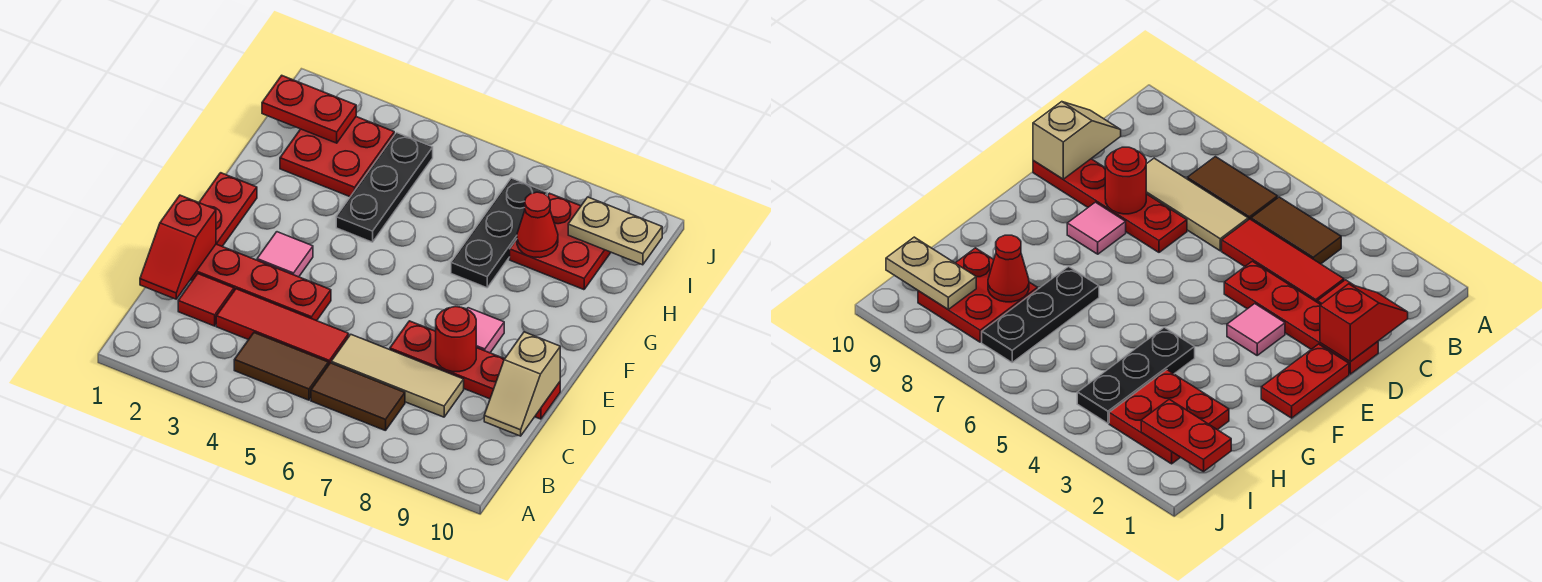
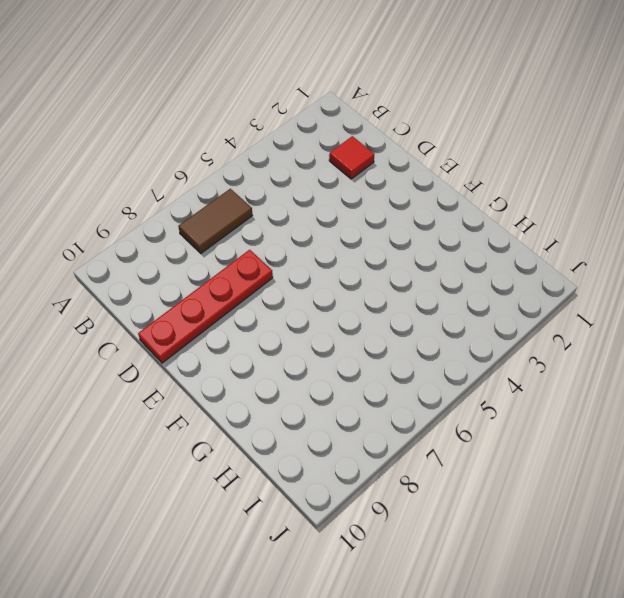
none -> brown tile B4:B5 level 1
none -> red tile C3:C5 level 1
none -> tan tile C6:C8 level 1

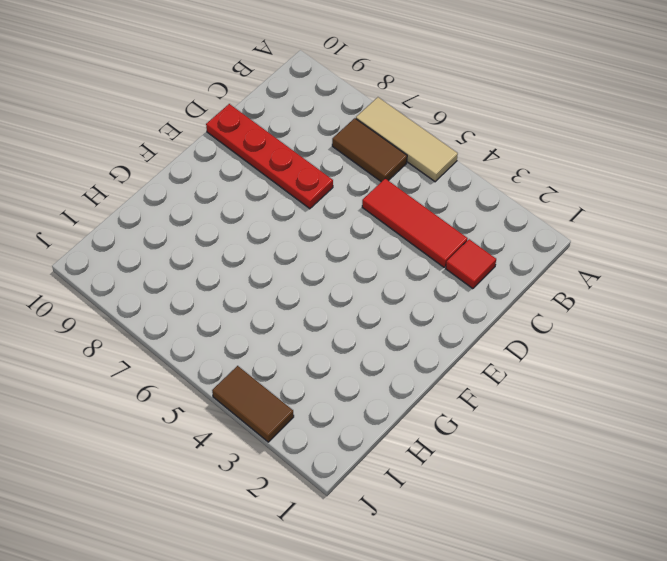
tan tile A5:A7 level 1 -> tan tile C6:C8 level 1
brown tile J3:J4 level 1 -> brown tile B4:B5 level 1
none -> red plate D1:D4 level 1
none -> red plate E1:F1 level 1
none -> pink tile E3 level 1

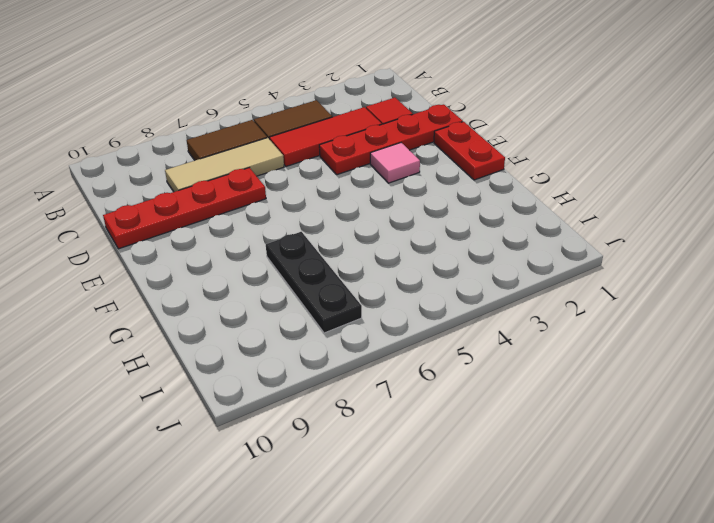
none -> pink tile E8 level 1
none -> black plate G4:I4 level 1
none -> red plate H2:I3 level 1

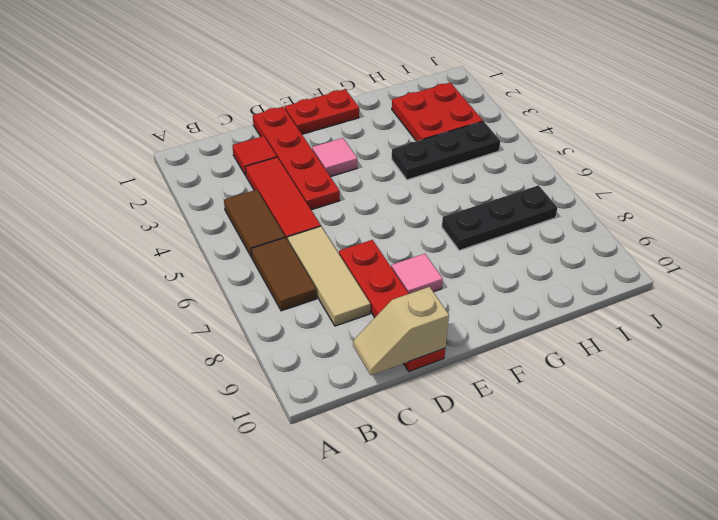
none -> red plate H8:I9 level 1
none -> red slope C1:D1 level 2 top D
none -> red round brick D8 level 2

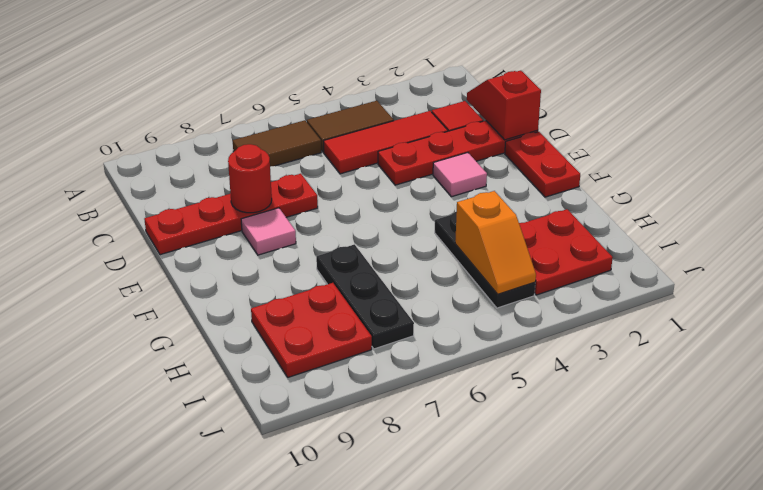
orange slope H4:I4 level 2 top H -> none
none -> tan tile C6:C8 level 1
none -> tan slope C10:D10 level 2 top D
none -> red cone H8 level 2

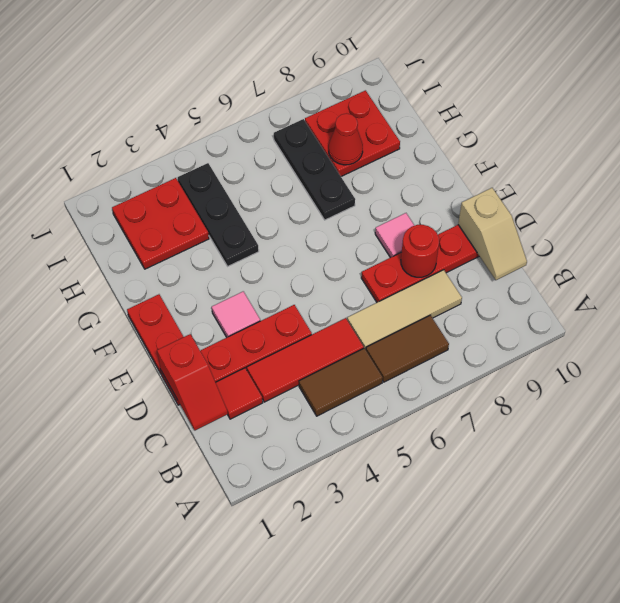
none -> red plate I1:I2 level 2
none -> tan plate I9:I10 level 2

